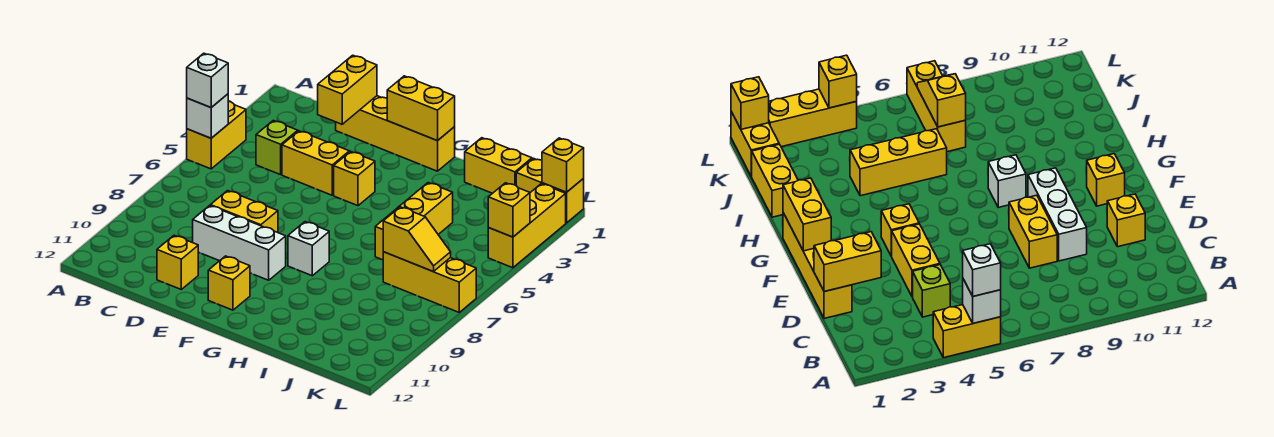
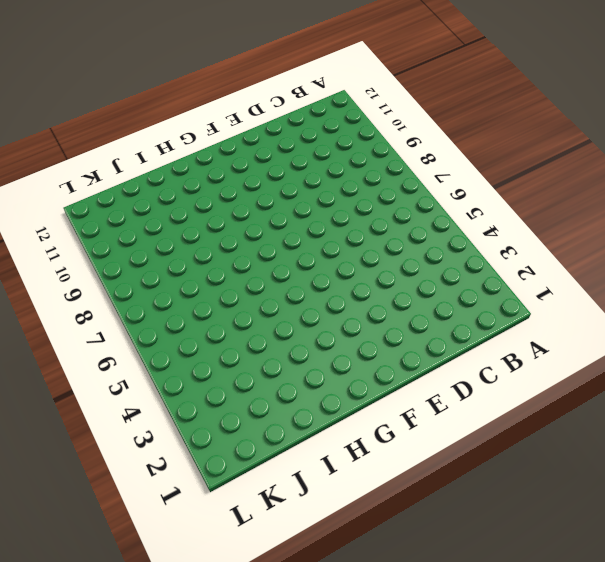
none -> yellow brick A4:A5 level 1
none -> lime brick C4 level 1
none -> yellow brick D1:G1 level 1

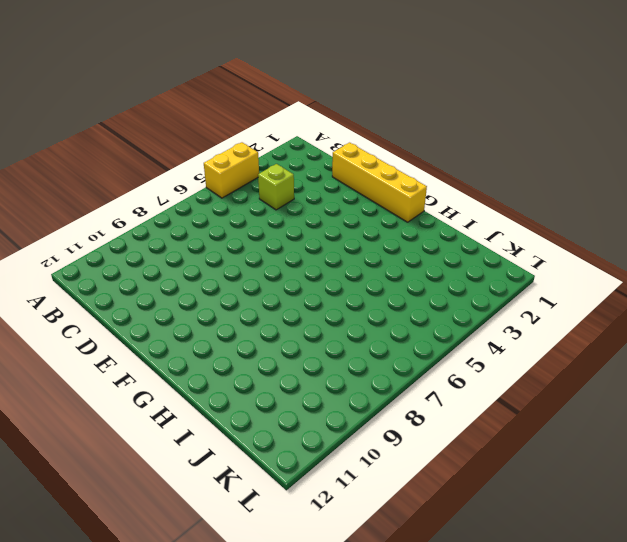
none -> yellow brick D4:E4 level 1
none -> yellow brick D8:E8 level 1
none -> white brick D9:F9 level 1

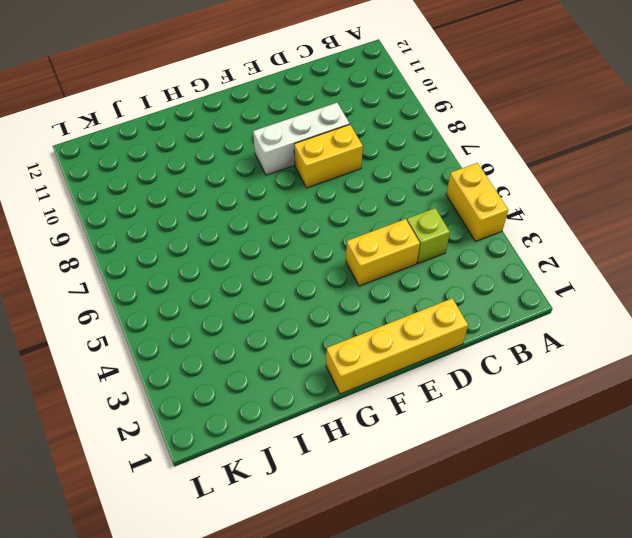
none -> yellow brick D11 level 1
none -> yellow brick F4 level 1
none -> yellow brick F11 level 1

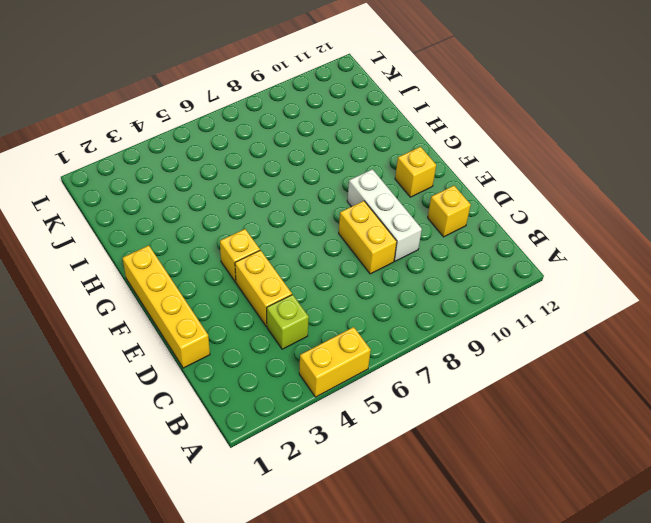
none -> white brick G8 level 1
none -> yellow brick I1:J1 level 1
none -> yellow brick I4:I6 level 1

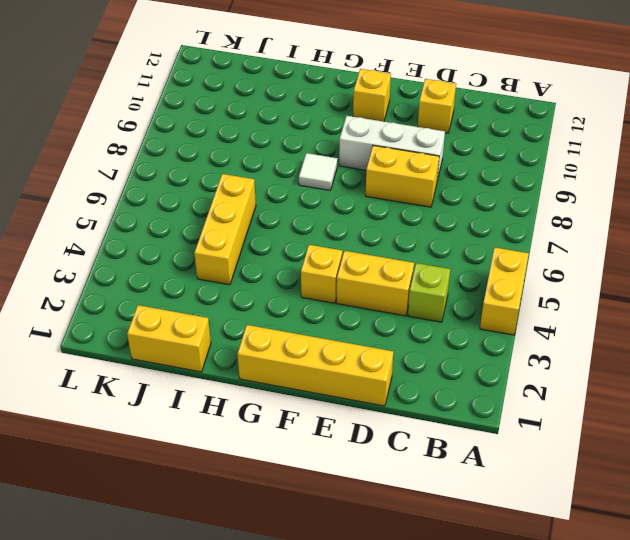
white tile G8 level 1 -> white brick G8 level 1
none -> yellow brick J7:L7 level 1
none -> yellow brick K1:L1 level 1
none -> yellow brick L2:L4 level 1

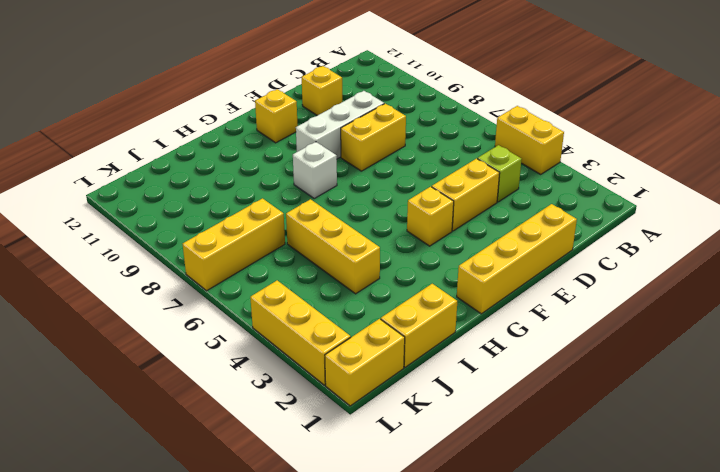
none -> white brick A5 level 2
none -> yellow brick D1:D2 level 2
none -> yellow brick F1:G1 level 2

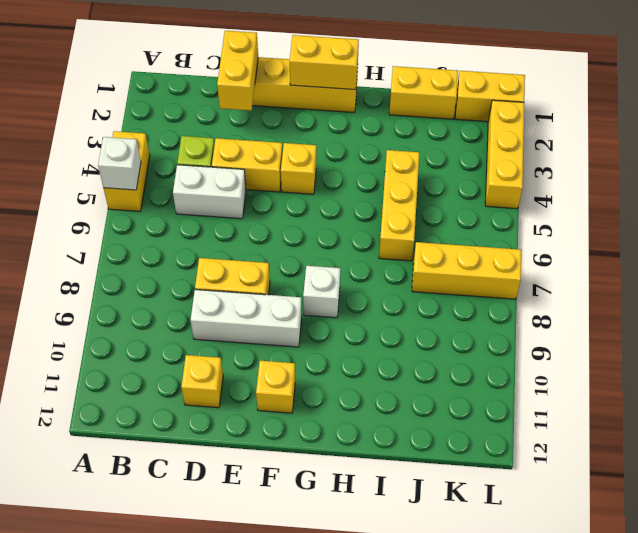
white brick C5:D5 level 1 -> none
none -> yellow slope J7:K7 level 2 top J
none -> yellow brick L1 level 2
none -> yellow brick L4 level 2

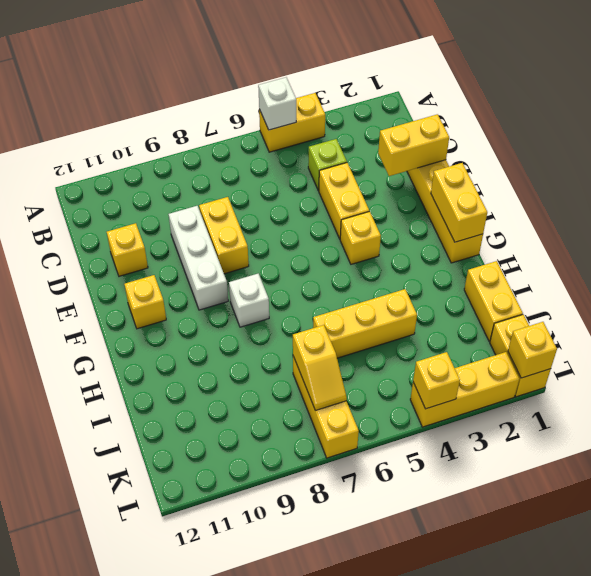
none -> white brick A5 level 3

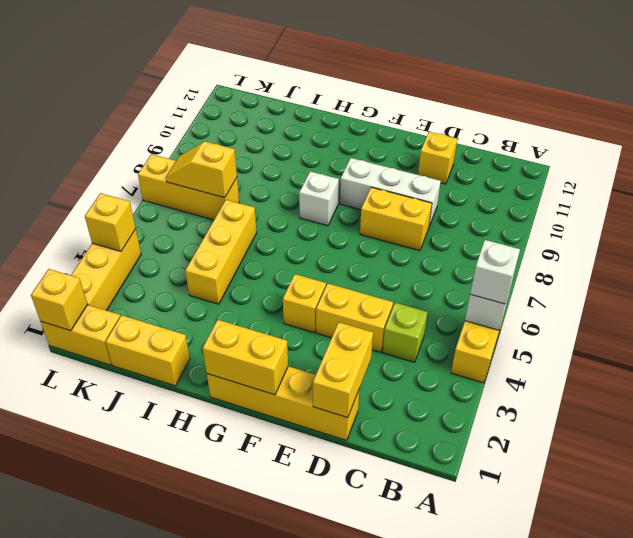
none -> yellow brick F11 level 1

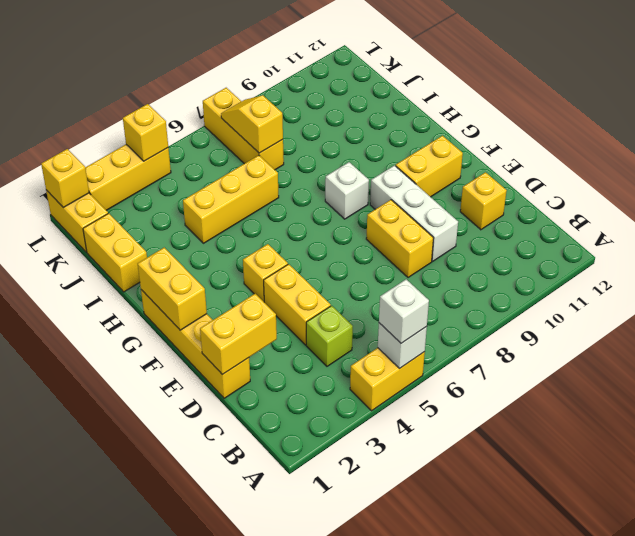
yellow brick F10:F11 level 1 -> yellow brick F11 level 1

